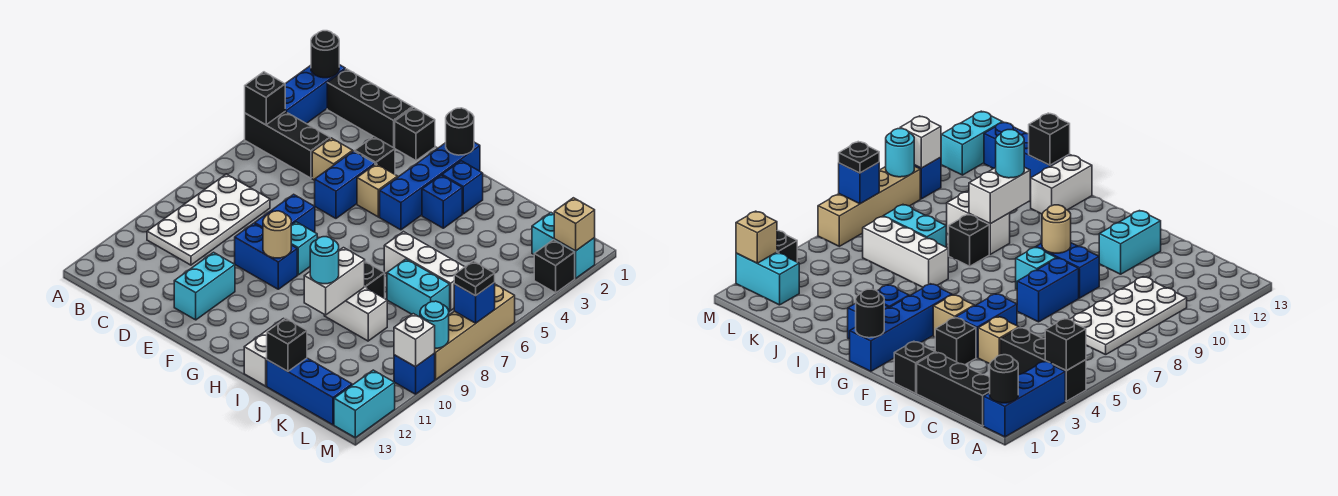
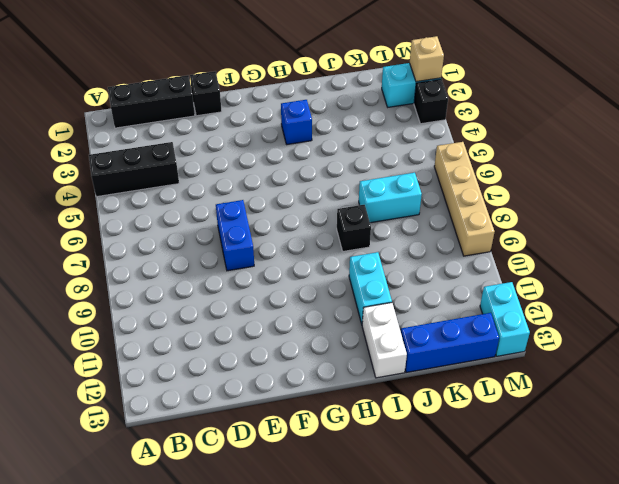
cyan brick I10:I11 level 1 -> cyan brick E11:E12 level 1
none -> blue brick A1:A3 level 1
none -> white plate B7:C10 level 1
none -> tan brick D4 level 1
none -> black brick E3 level 1

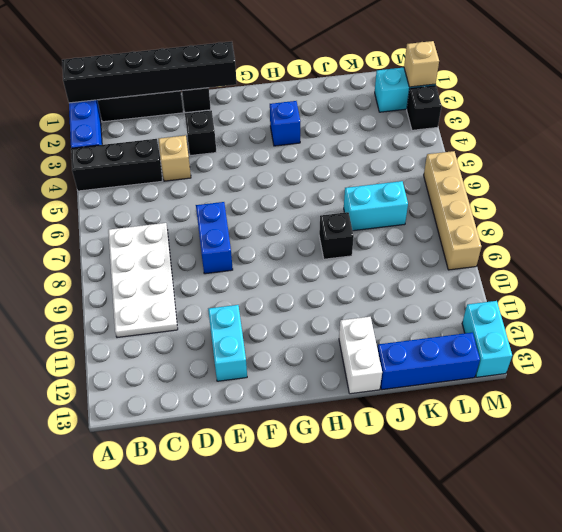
black brick A1:F1 level 2 -> black round brick A1 level 2
none -> blue brick E4:E5 level 1
none -> blue brick E9:F9 level 1
none -> tan brick F4 level 1
none -> cyan brick F8 level 1

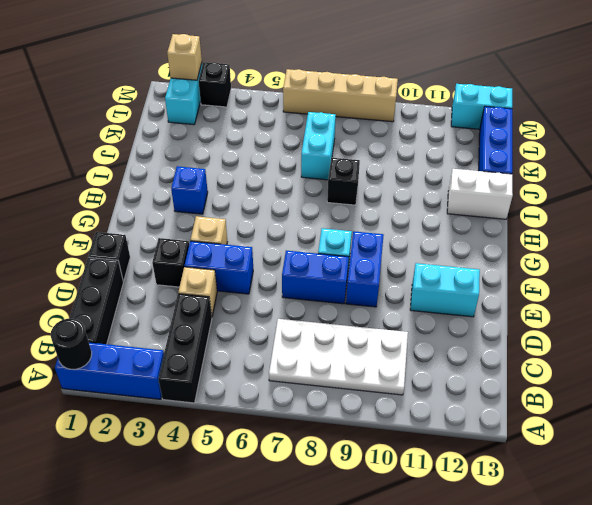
none -> blue brick G1:G4 level 1
none -> blue brick H2 level 1
none -> white brick I6:K6 level 1
none -> white brick I9:J9 level 1

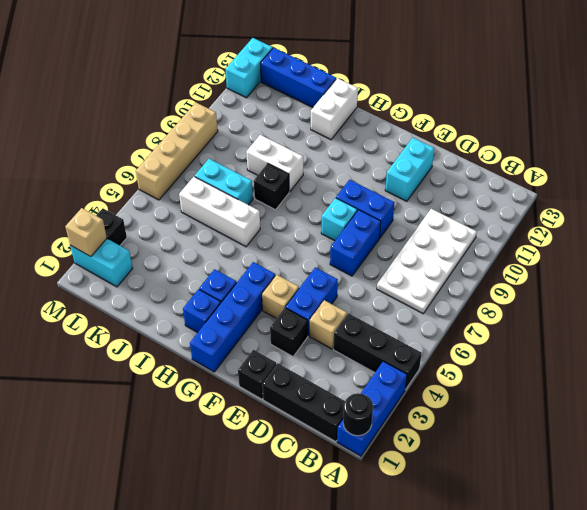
none -> blue brick M10 level 1
none -> black brick A4 level 2
none -> tan round brick F9 level 2
none -> black round brick G1 level 2

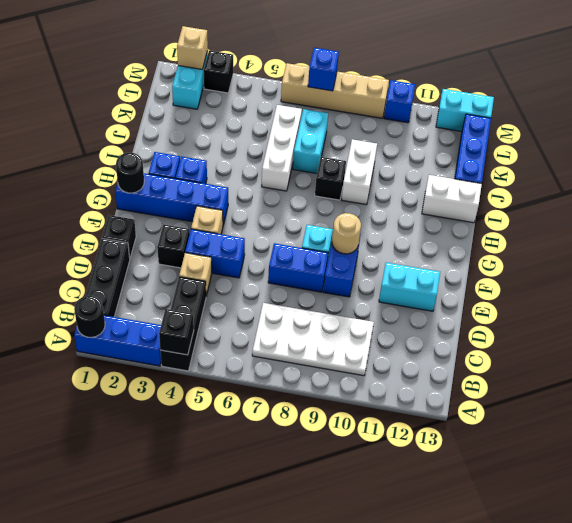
none -> white brick I9:I10 level 2
none -> black brick J13 level 2
none -> cyan round brick M9 level 2
none -> white brick M10 level 2

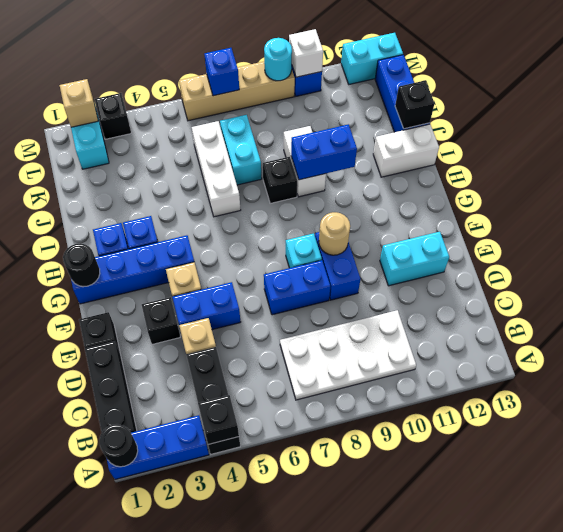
blue brick I9:I10 level 2 -> white brick I9:I10 level 2
none -> cyan round brick I10 level 3
none -> black plate M7 level 3

